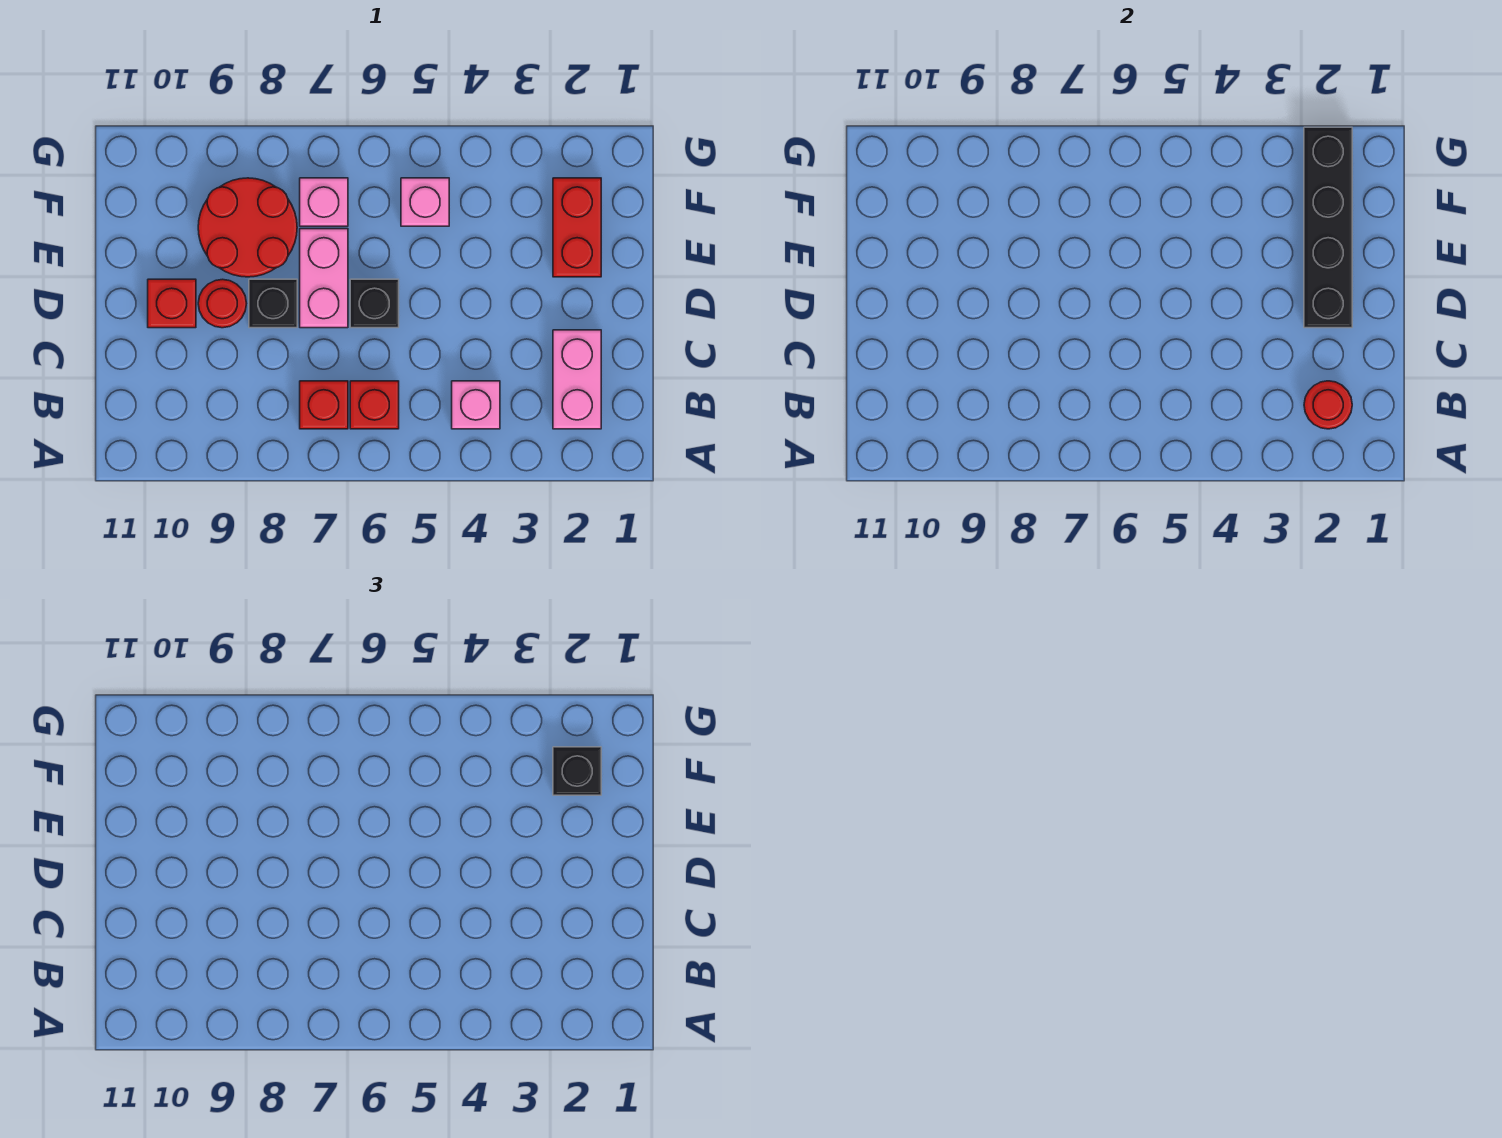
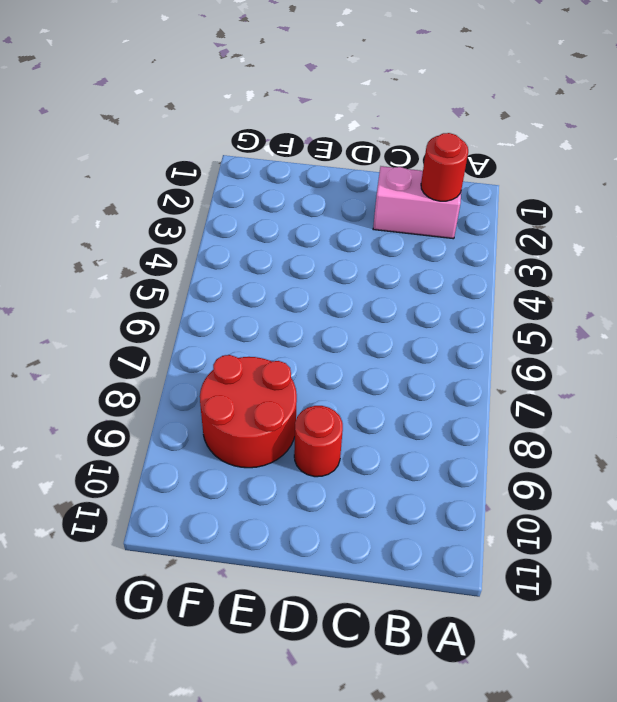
none -> pink brick B4 level 1
none -> red brick B6 level 1
none -> red brick B7 level 1

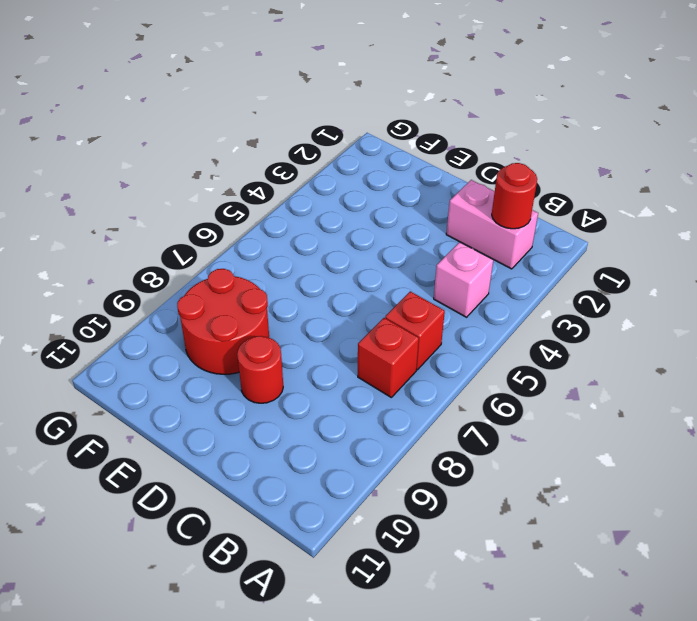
none -> black brick D6 level 1
none -> pink brick D7:E7 level 1
none -> black brick D8 level 1

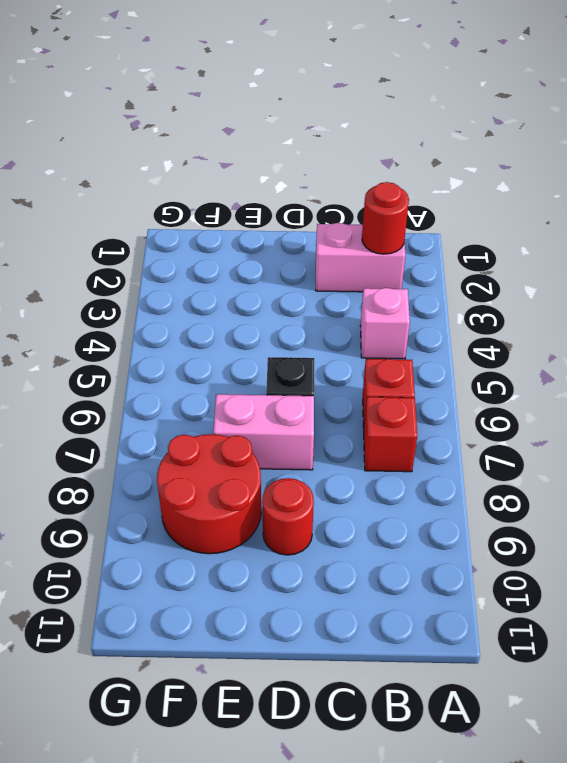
none -> black brick D8 level 1
none -> red brick D10 level 1
none -> red brick E2:F2 level 1

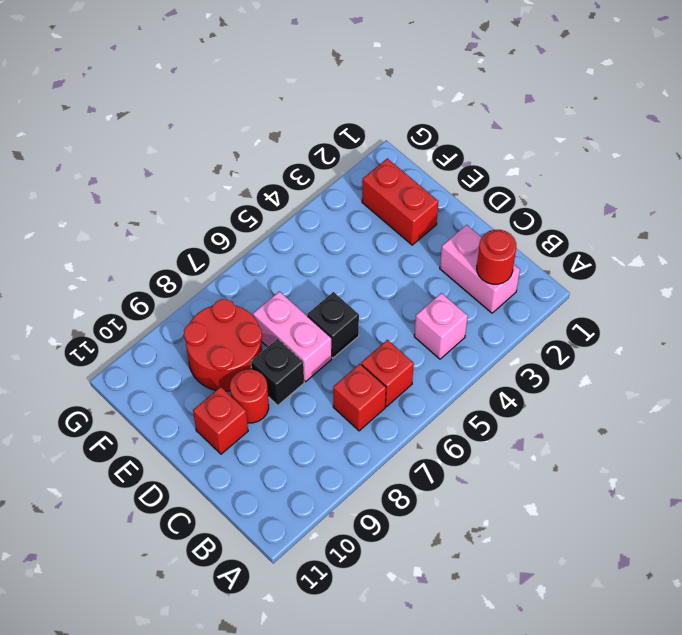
none -> pink brick F5 level 1
none -> pink brick F7 level 1
none -> black brick D2:G2 level 2

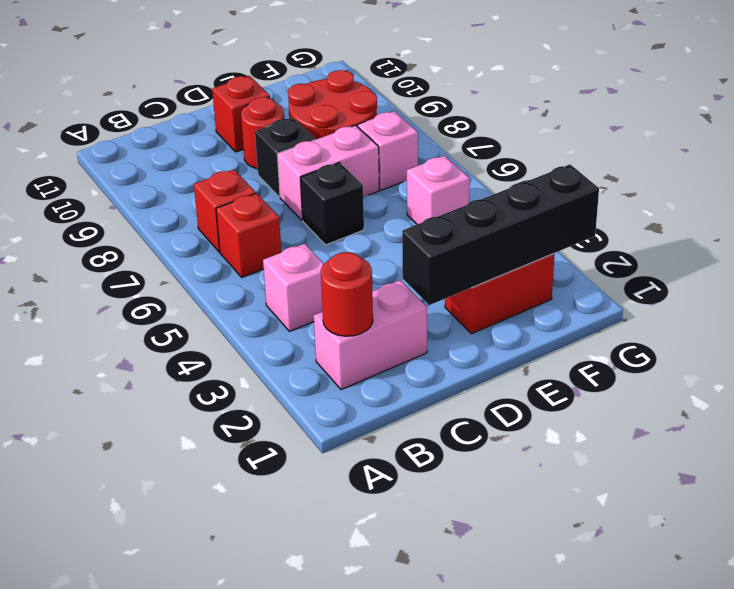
none -> black brick F2 level 3

